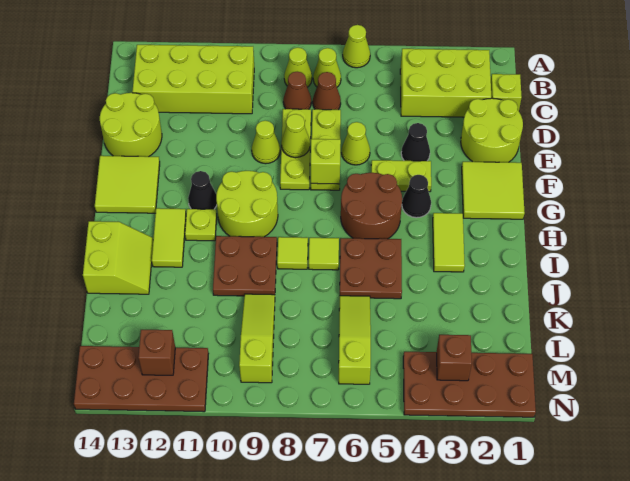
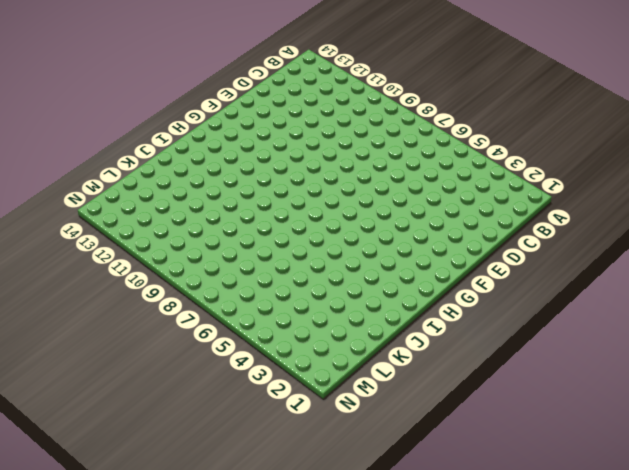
none -> lime cone A6 level 1
none -> lime brick B2:C4 level 1
none -> lime cone B7 level 1
none -> lime cone B8 level 1

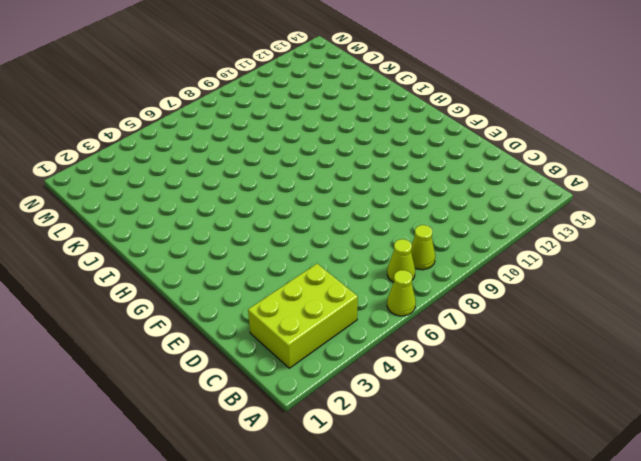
none -> lime brick B10:C13 level 1
none -> lime brick C1 level 1
none -> brown cone C7 level 1
none -> brown cone C8 level 1

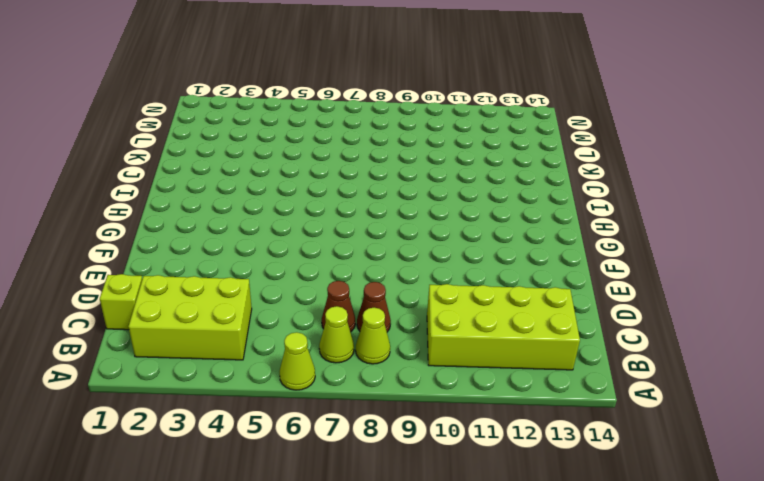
none -> lime round brick D1:E2 level 1
none -> lime plate D7:F7 level 1
none -> lime plate D8:F8 level 1
none -> lime round brick D13:E14 level 1

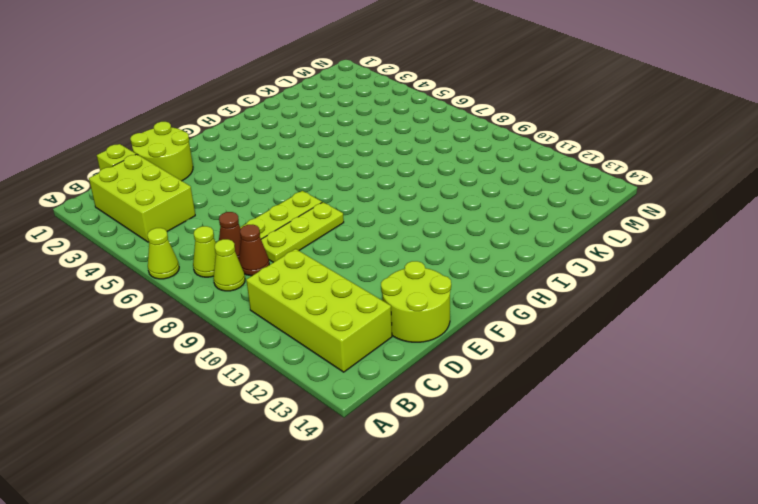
none -> black cone E4 level 1
none -> lime cone E6 level 1
none -> lime cone E9 level 1
none -> lime tile F1:G2 level 1

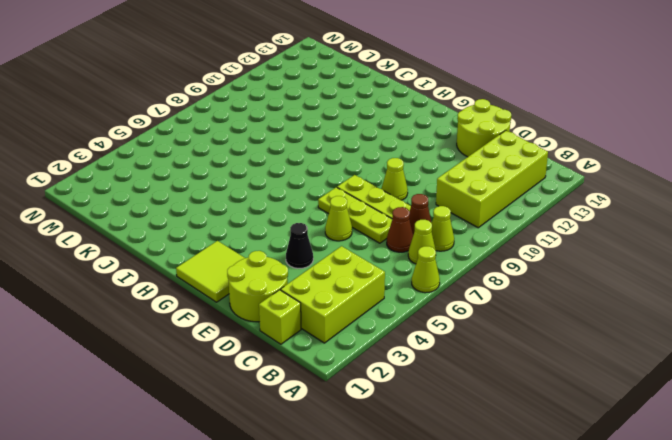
none -> lime plate F4:F5 level 1
none -> lime tile F13:G14 level 1
none -> black cone G4 level 1
none -> brown round brick G5:H6 level 1

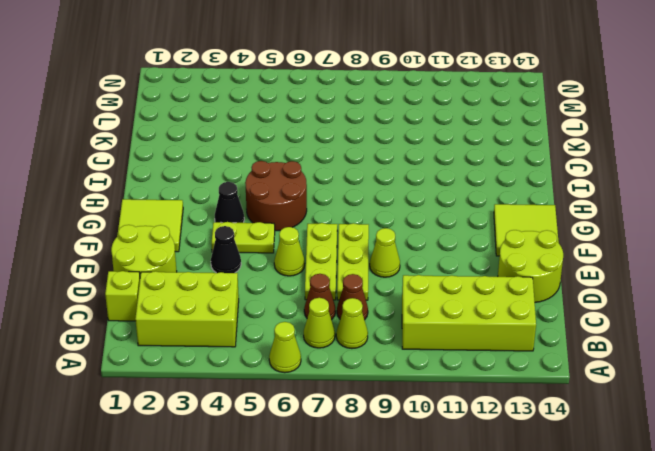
none -> lime round brick G9:H10 level 1
none -> black cone G11 level 1
none -> lime tile H3:I3 level 1
none -> lime plate H11 level 1

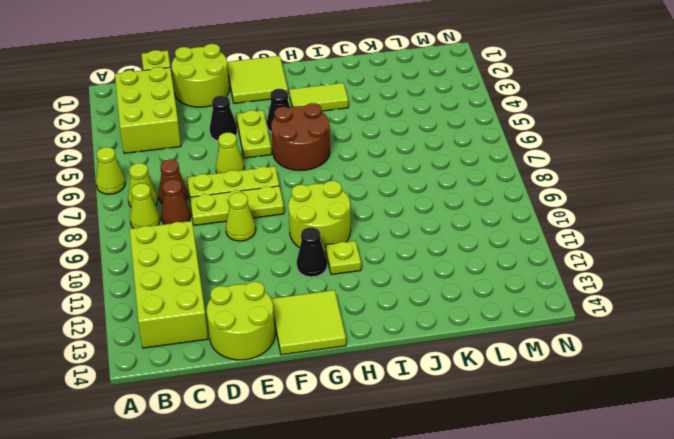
none -> lime tile H12:I12 level 1
none -> brown plate I5:J6 level 1
none -> lime tile I7 level 1
none -> lime tile I8 level 1

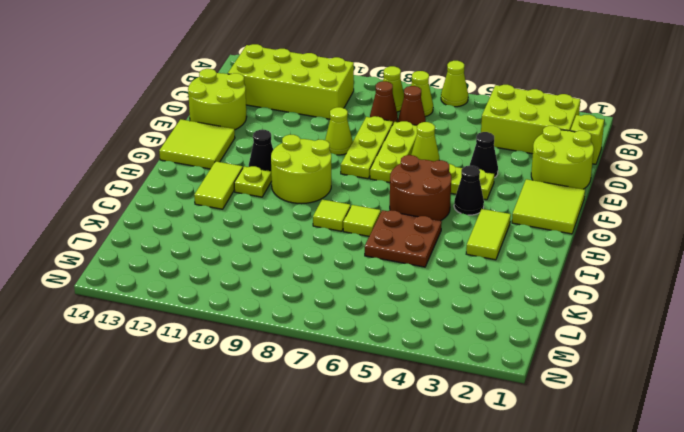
none -> brown plate I9:J10 level 1
none -> lime slope I13:J14 level 1 top 14
none -> lime slope K6:M6 level 1 top M
none -> lime slope K9:M9 level 1 top M

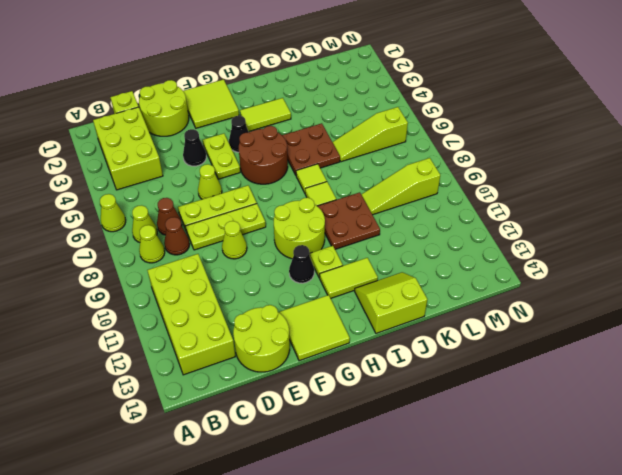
none -> brown plate M1:N4 level 1
none -> brown plate M11:N14 level 1
none -> lime cone E8 level 2
none -> lime brick F7 level 2

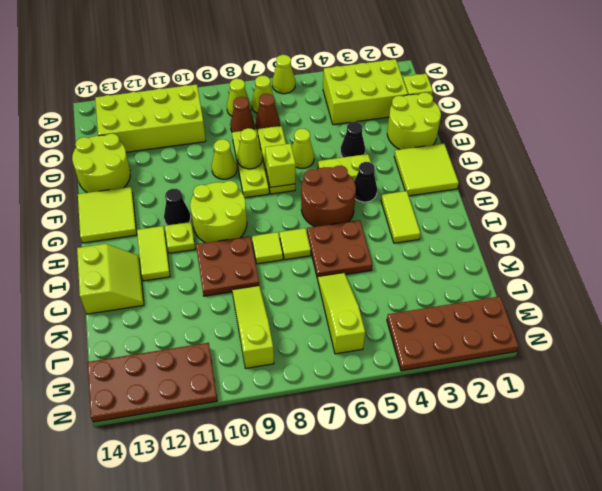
none -> brown brick M3 level 2
none -> brown brick M12 level 2

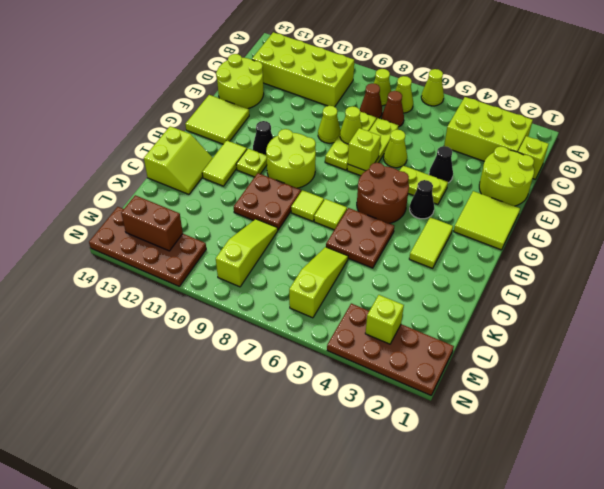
lime brick M3 level 2 -> brown brick M3 level 2
brown brick M12:M13 level 2 -> brown brick M12 level 2

